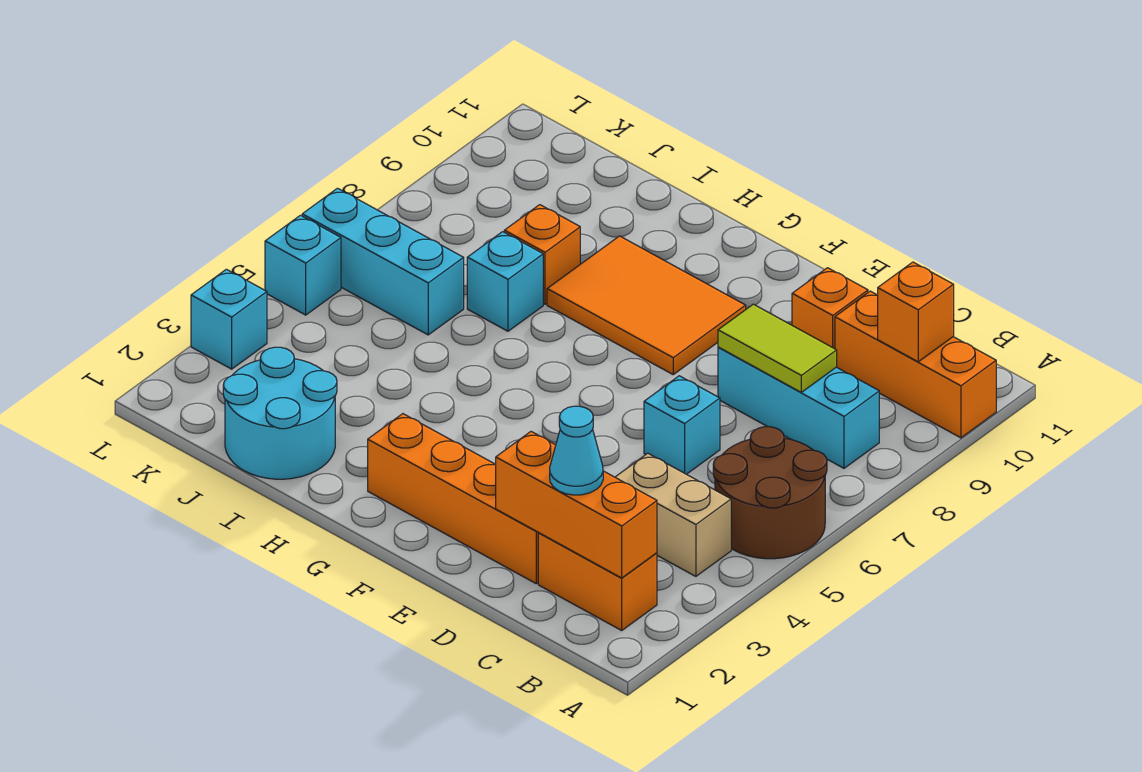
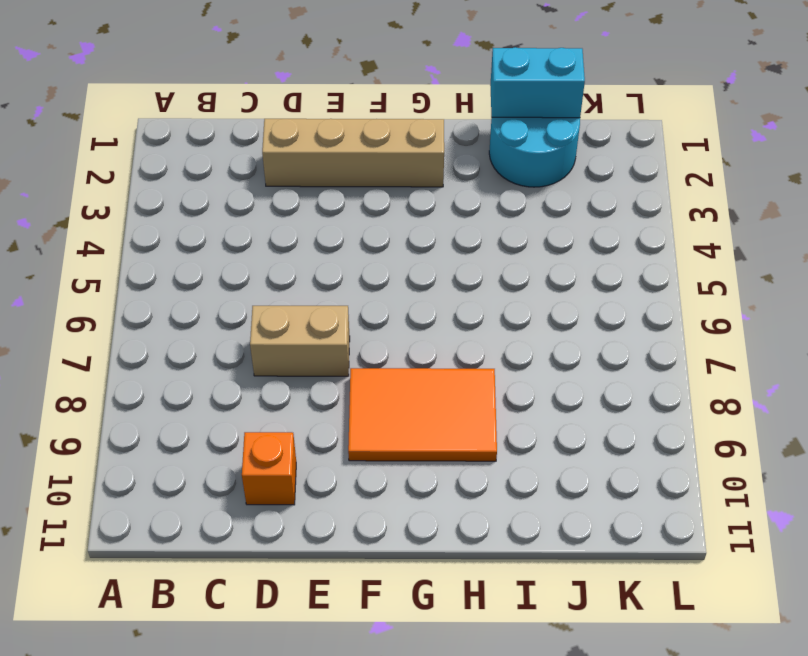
tan brick D2:G2 level 1 -> orange brick D2:G2 level 1
tan brick D7:E7 level 1 -> tan brick B4:C4 level 1
cyan brick I1:J1 level 2 -> none
none -> brown round brick A5:B6 level 1
none -> orange brick A10:C10 level 1
none -> orange brick B2:C2 level 1

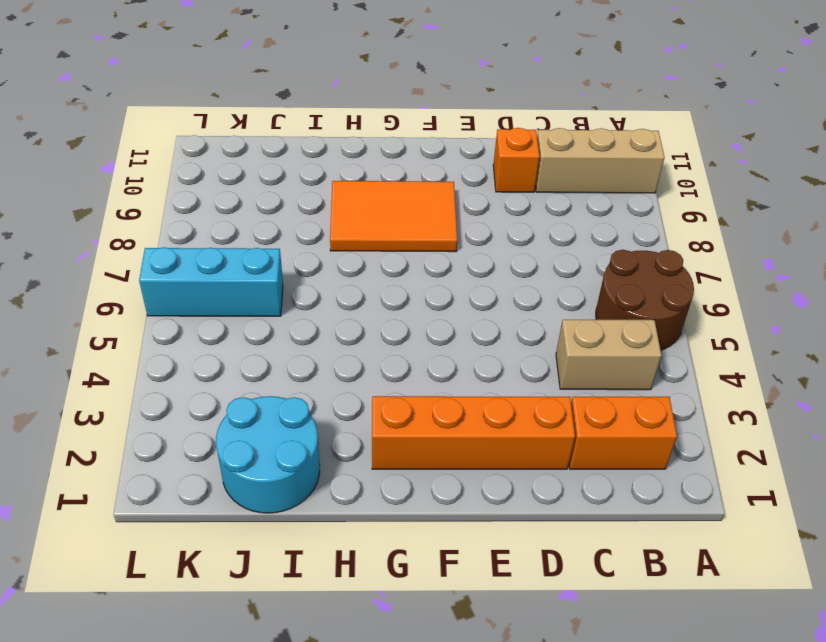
tan brick A10:C10 level 1 -> orange brick A10:C10 level 1
none -> cyan brick B8:D8 level 1
none -> cyan brick D6 level 1
none -> cyan brick I7 level 1

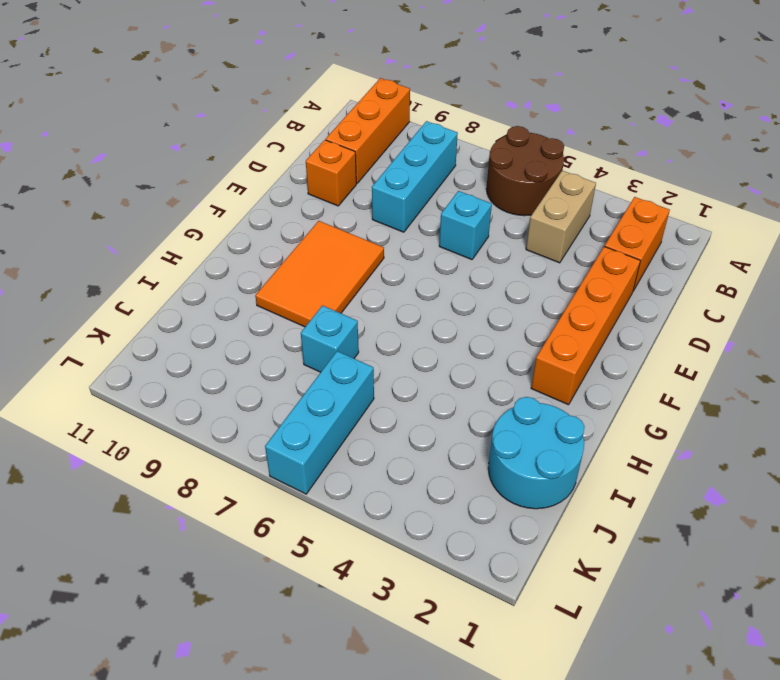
none -> orange brick I8 level 1
none -> cyan brick L3 level 1
none -> cyan brick L5 level 1

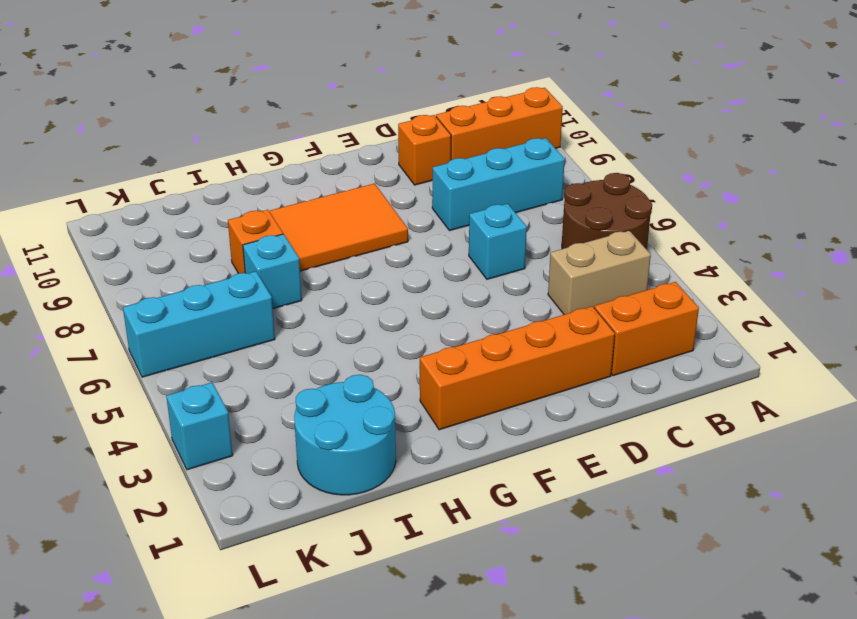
none -> cyan brick L5 level 1
none -> orange brick B2:D2 level 2
none -> orange brick B10 level 2

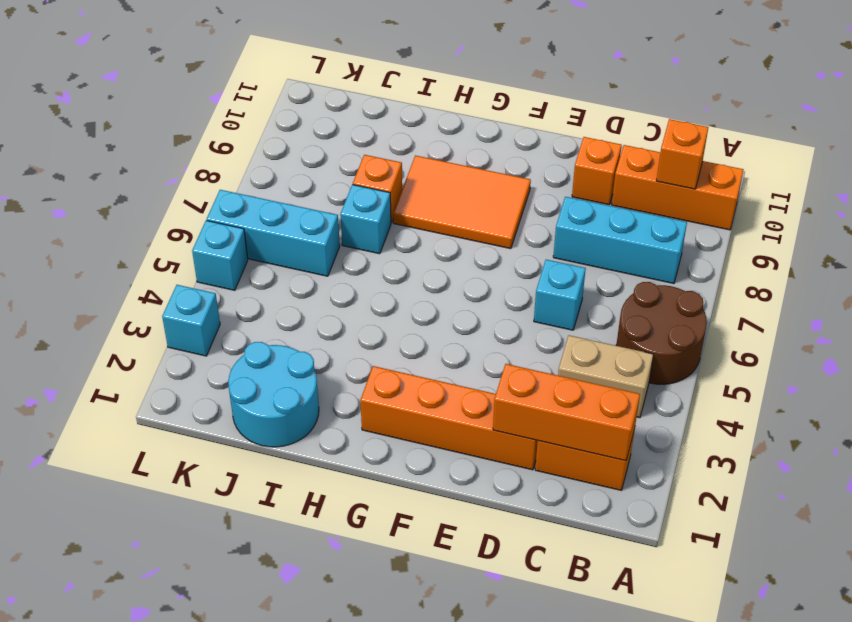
none -> lime tile C8:D8 level 2
none -> cyan cone C2 level 3

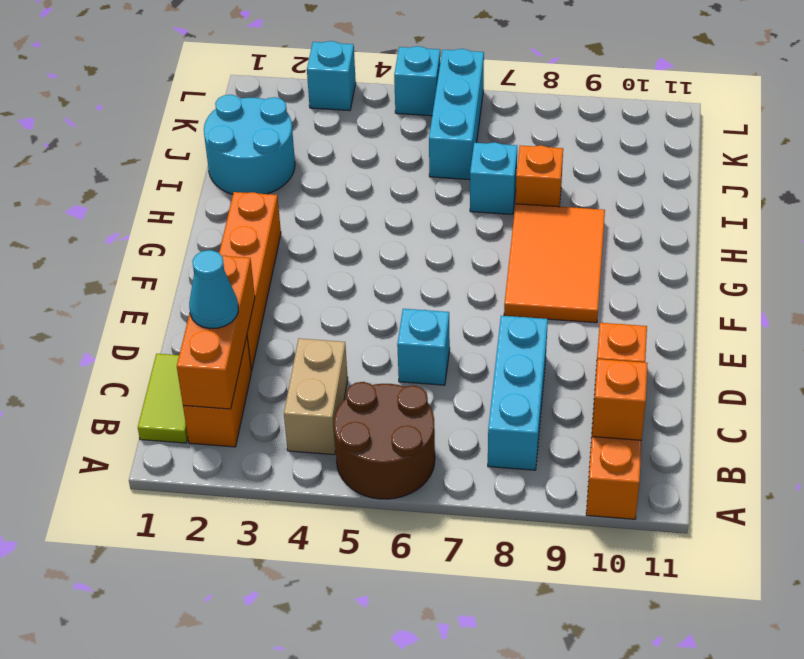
lime tile B1:C1 level 1 -> lime tile C8:D8 level 2

